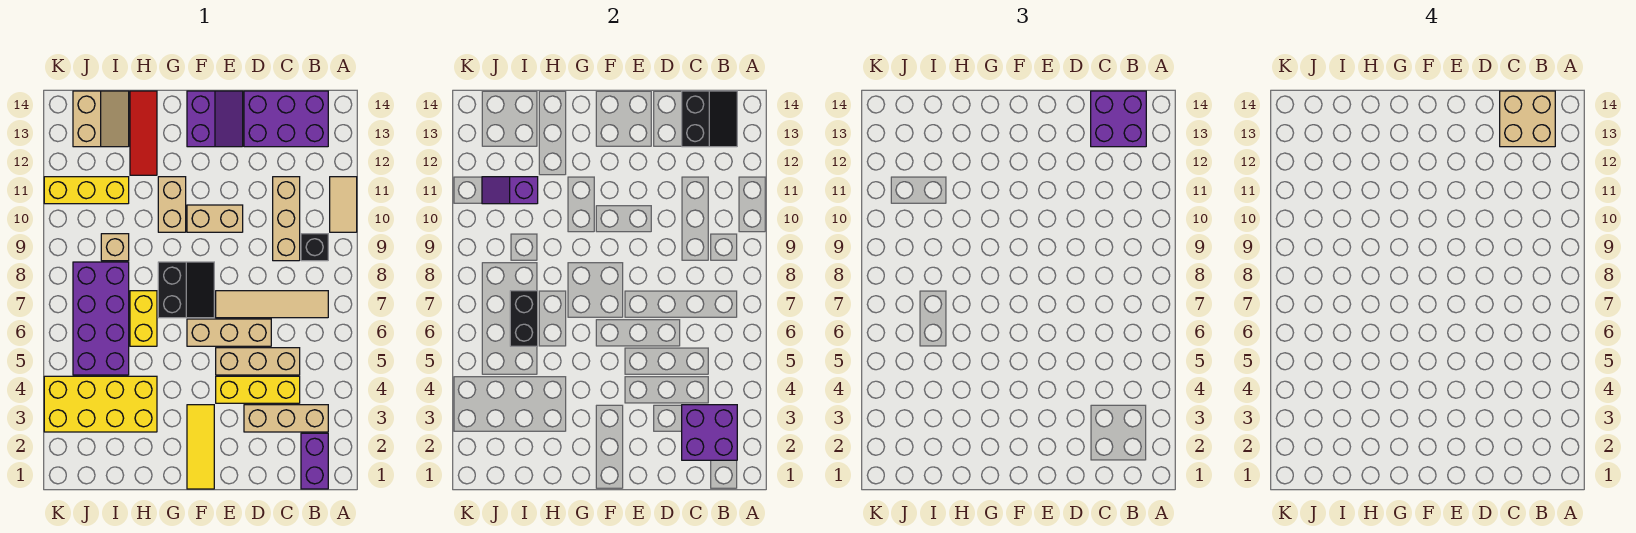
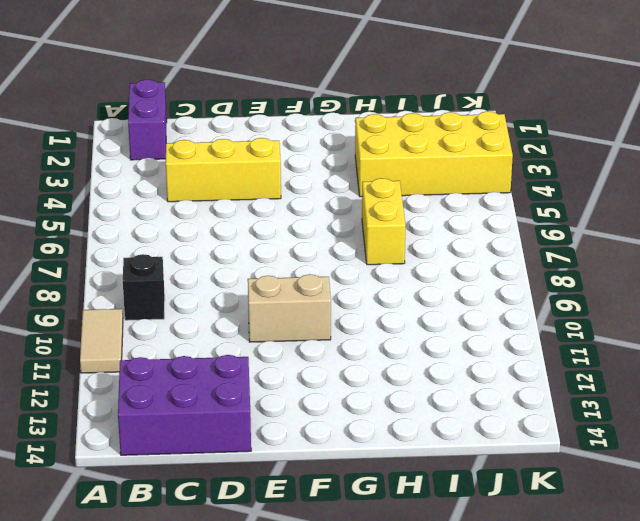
none -> tan brick B3:D3 level 1
none -> tan tile B7:E7 level 1
none -> tan brick C5:E5 level 1

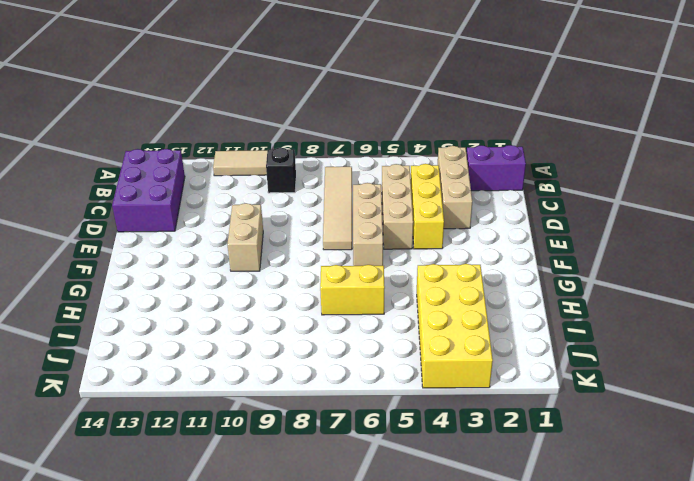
none -> tan brick C9:C11 level 1
none -> purple slope E13:F14 level 1 top F
none -> yellow tile F1:F3 level 1

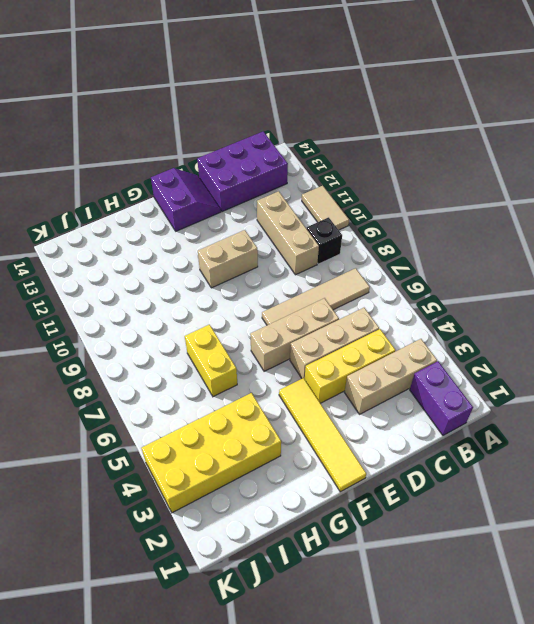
yellow tile F1:F4 level 1 -> yellow tile F1:F3 level 1
none -> black slope F7:G8 level 1 top G
none -> tan brick G10:G11 level 1
none -> red tile H12:H14 level 1

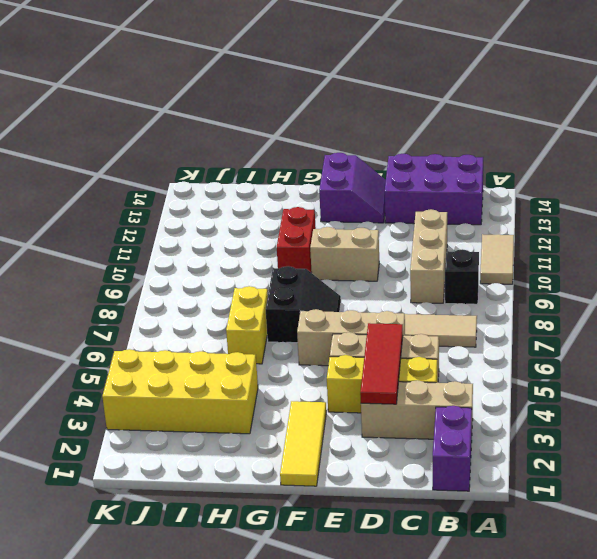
red tile D3:D5 level 2 -> red tile H12:H14 level 1
red brick G10:G11 level 1 -> tan brick G10:G11 level 1
none -> purple brick I5:J8 level 1
none -> tan brick I9 level 1
none -> yellow brick I11:K11 level 1

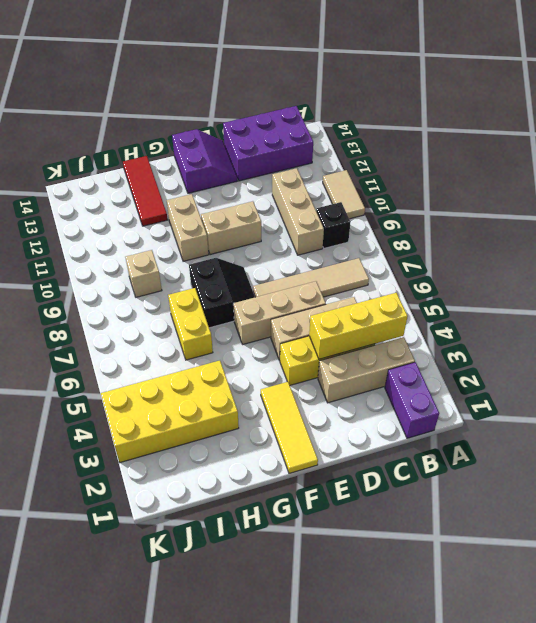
yellow brick B4:D4 level 2 -> yellow brick I11:K11 level 1
none -> purple brick I5:J8 level 1
none -> tan slope I13:J14 level 1 top J
none -> purple brick B2:C3 level 2

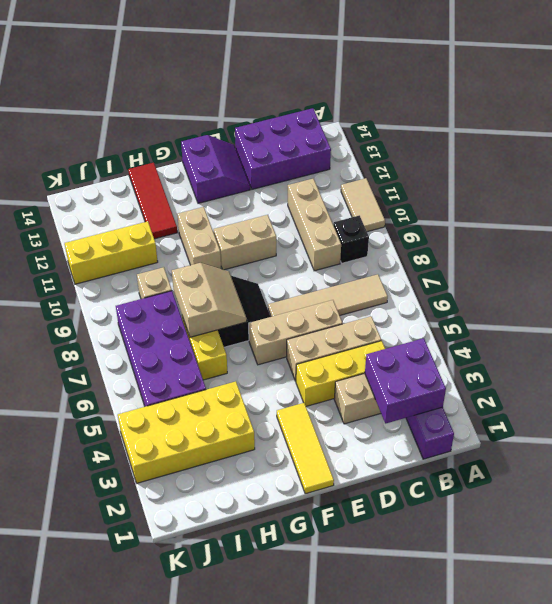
tan slope G7:H8 level 2 top H -> tan slope I13:J14 level 1 top J
none -> black slope B13:C14 level 2 top C
none -> black brick I6:I7 level 2
none -> purple slope I11:J11 level 2 top I

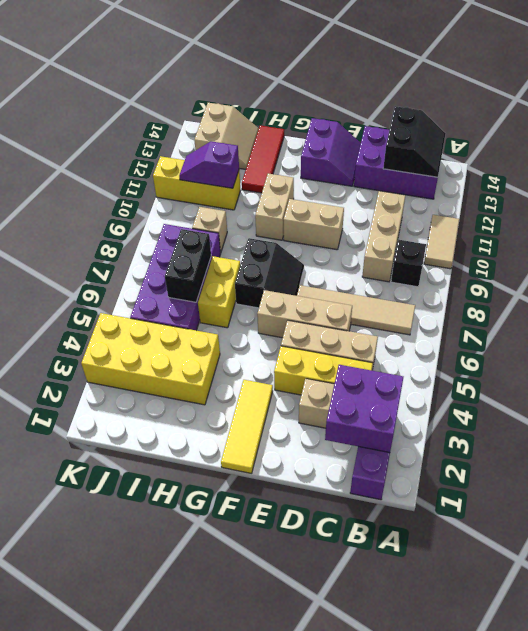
none -> purple brick B13:C14 level 3
none -> tan brick B13:C14 level 4

